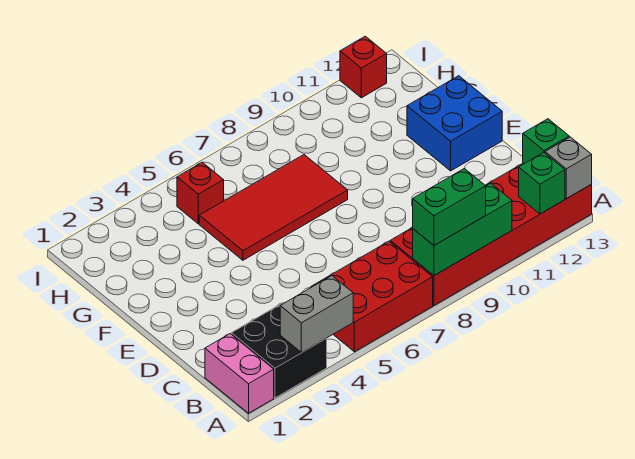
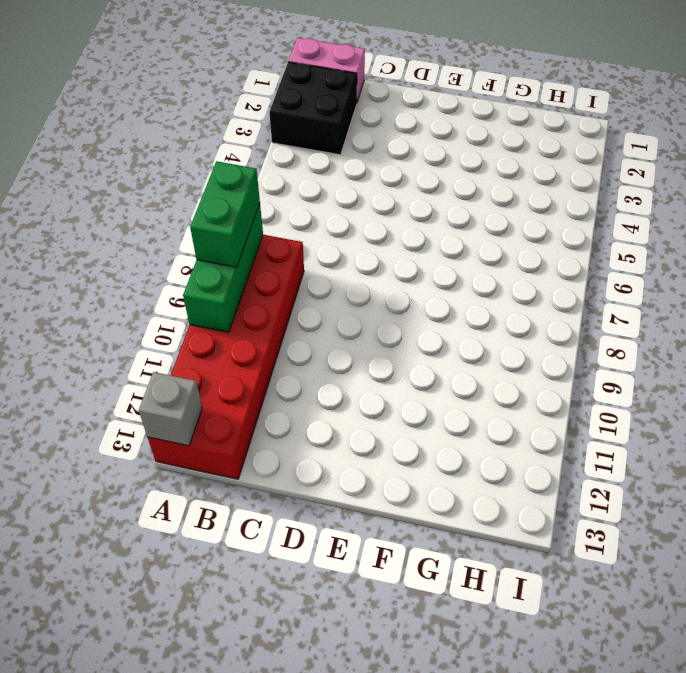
none -> red brick A5:B7 level 1
none -> blue brick E12:F13 level 1
none -> red tile F5:G8 level 1

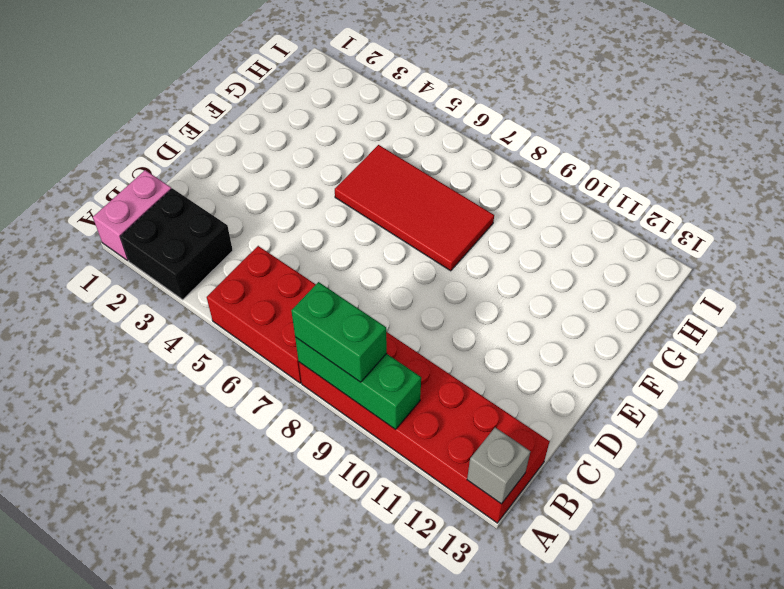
none -> blue brick E12:F13 level 1
none -> red brick H5 level 1
none -> red brick I12 level 1

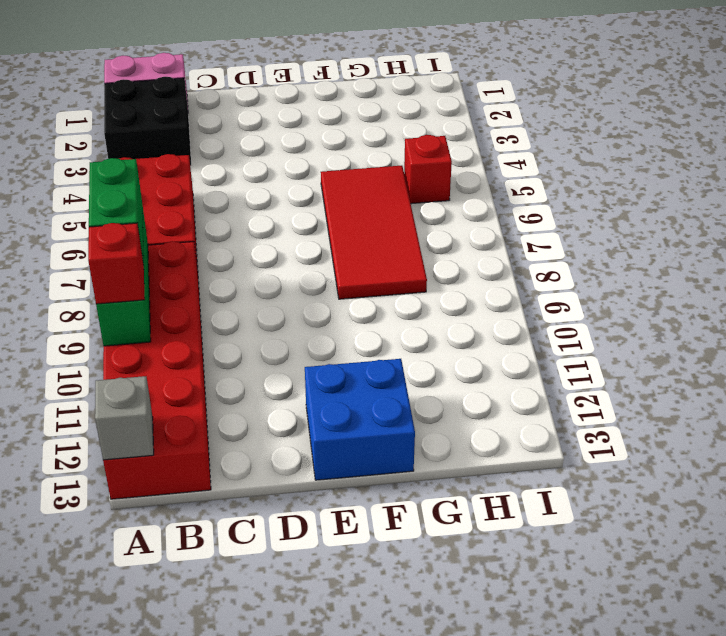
red brick A10 level 3 -> red brick I12 level 1
none -> grey brick A3:A4 level 2
none -> green brick A12 level 2
none -> green brick B13 level 2

